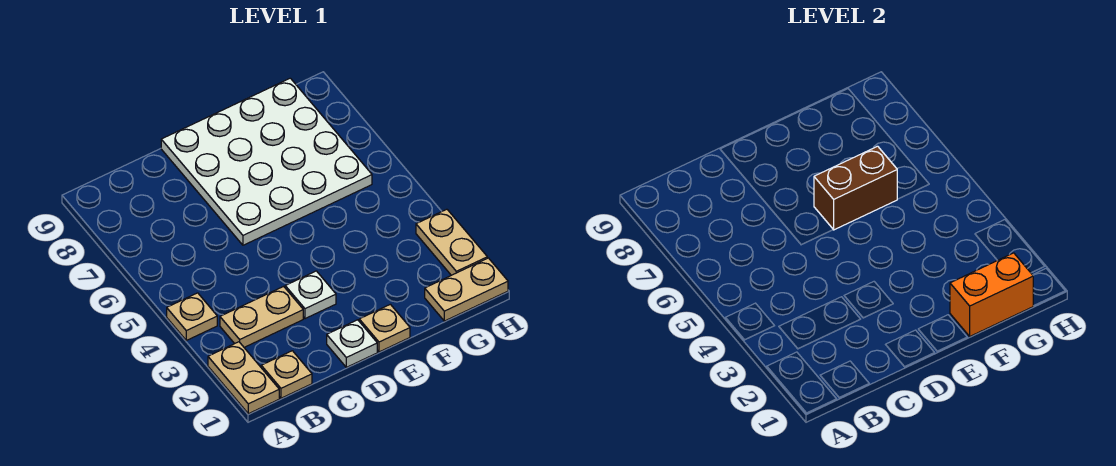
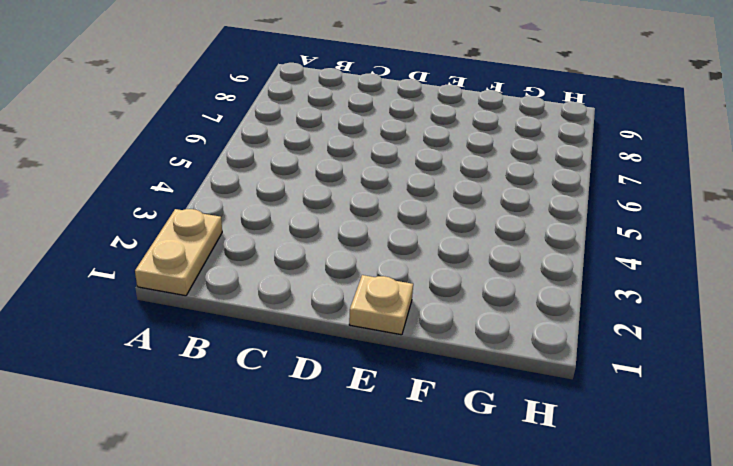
none -> tan plate A4 level 1
none -> tan plate B1 level 1
none -> tan plate B3:C3 level 1

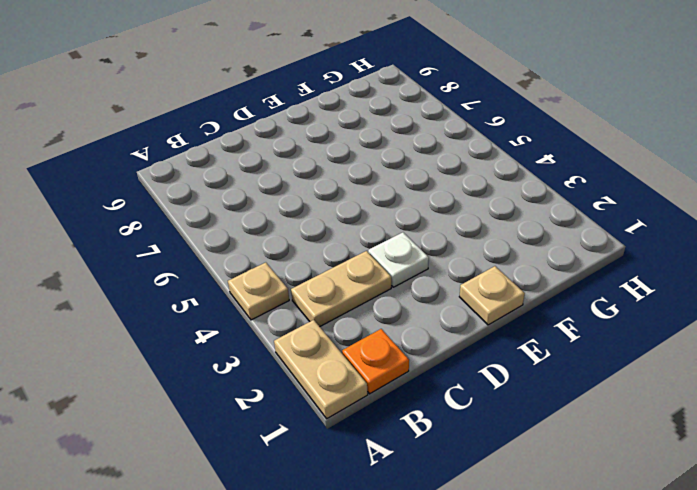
orange plate B1 level 1 -> tan plate B1 level 1
none -> white plate D1 level 1
none -> white plate D6:G9 level 1
none -> tan plate G1:H1 level 1

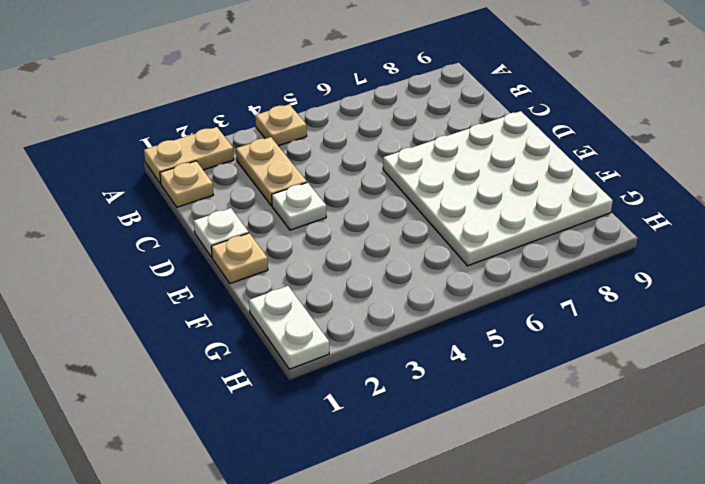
white plate G1:H1 level 1 -> tan plate G1:H1 level 1
none -> tan plate H2:H3 level 1
none -> brown brick E6:F6 level 2
none -> orange brick F1:G1 level 2

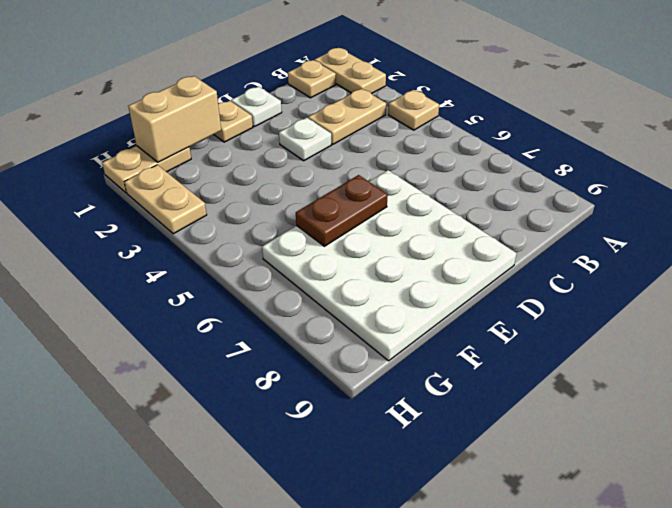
brown plate E6:F6 level 2 -> brown brick E6:F6 level 2
tan brick F1:G1 level 2 -> orange brick F1:G1 level 2

